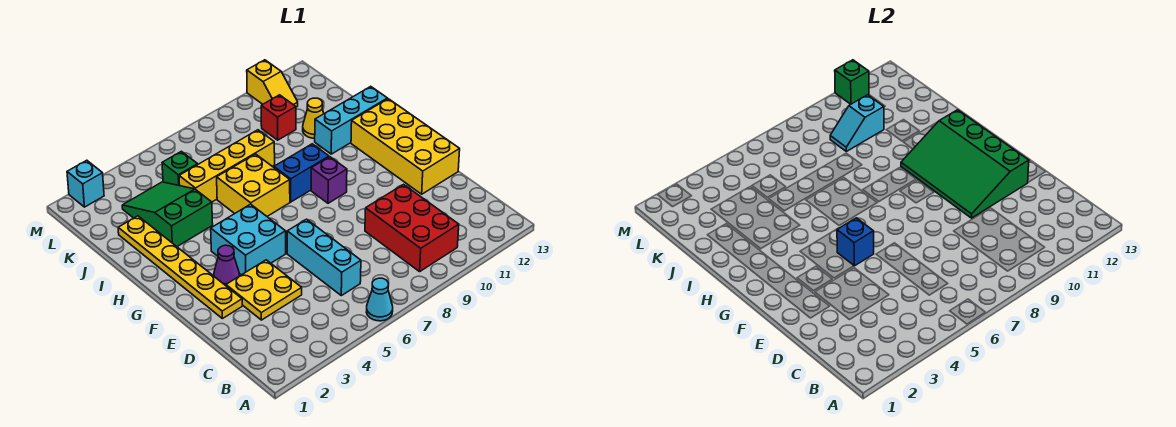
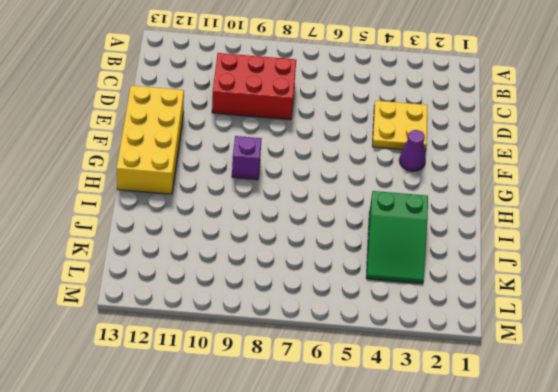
red brick C8:D10 level 1 -> red brick B9:D10 level 1
none -> cyan cone A6 level 1
none -> cyan brick C6:E6 level 1
none -> yellow plate E2:J2 level 1

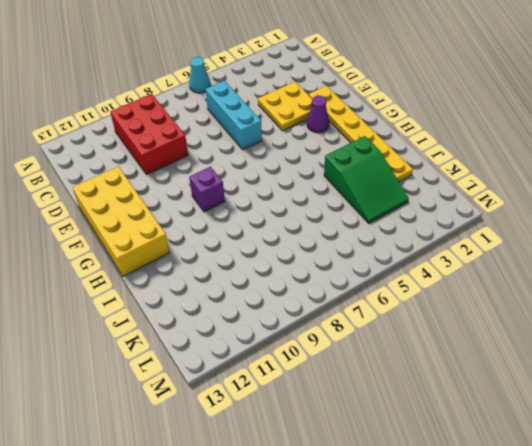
none -> cyan brick F4:G5 level 1
none -> yellow brick H6:I7 level 1
none -> blue brick H8:H9 level 1

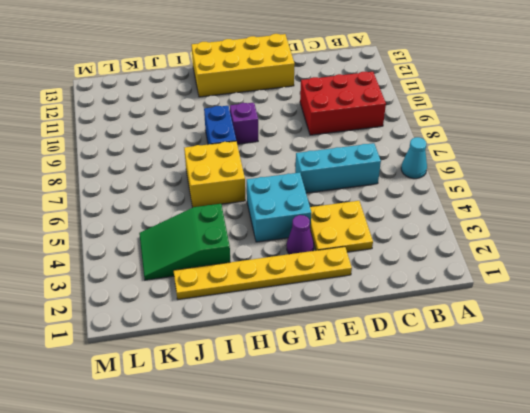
none -> cyan brick I11:I13 level 1
none -> yellow brick J5:J8 level 1
none -> yellow cone J11 level 1

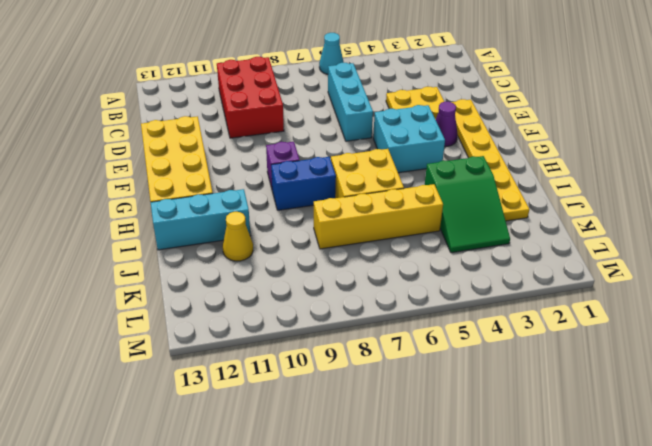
none -> green brick K5 level 1
none -> red brick K10 level 1
none -> yellow slope L11:M11 level 1 top M

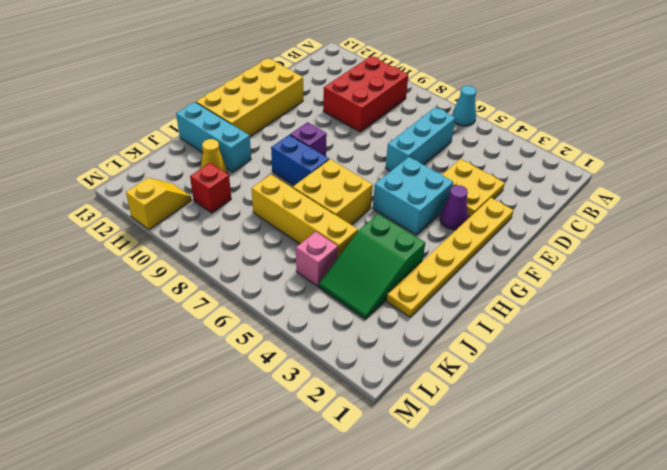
pink brick K5 level 1 -> green brick K5 level 1
none -> cyan brick M2 level 1
none -> green slope E10:H12 level 2 top 12
none -> blue brick F5 level 2

